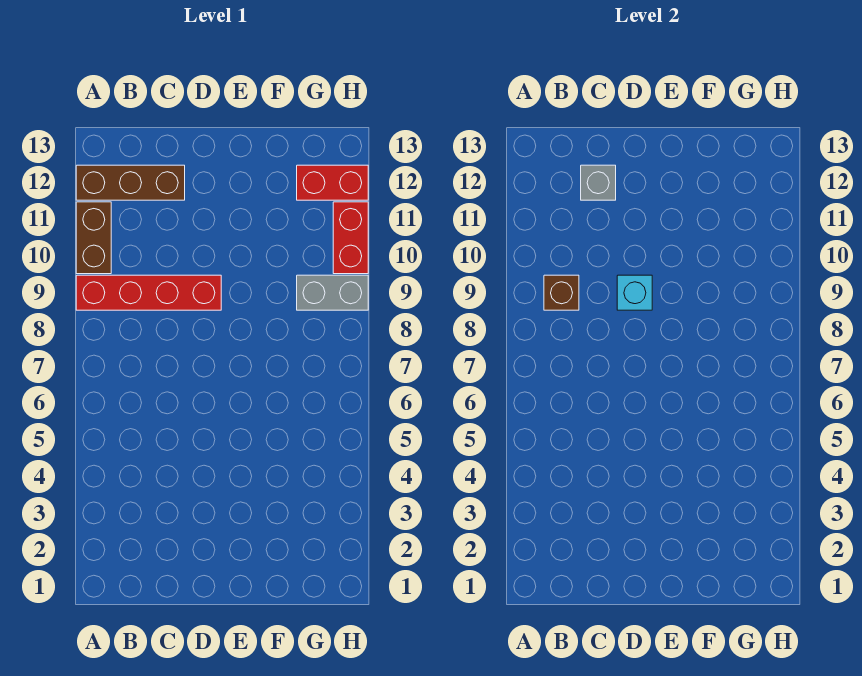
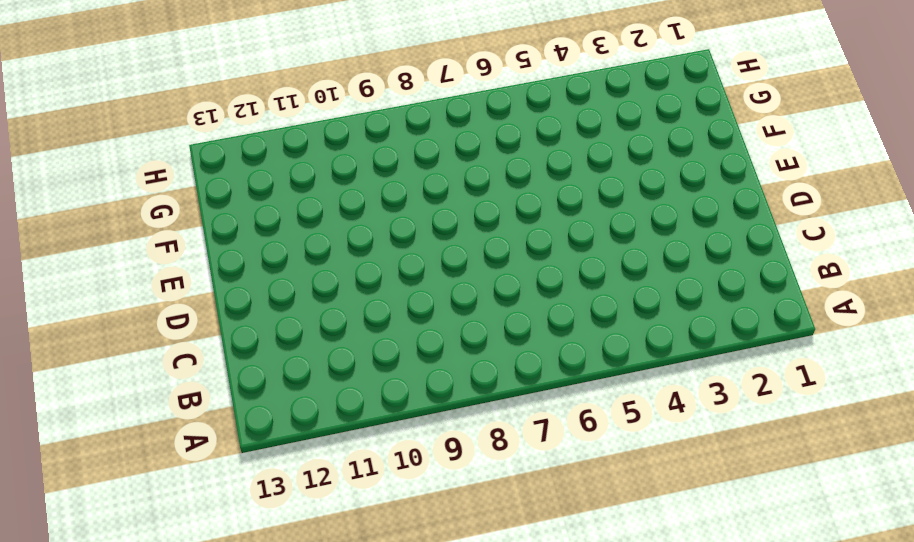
none -> red brick A9:D9 level 1
none -> brown brick A10:A11 level 1

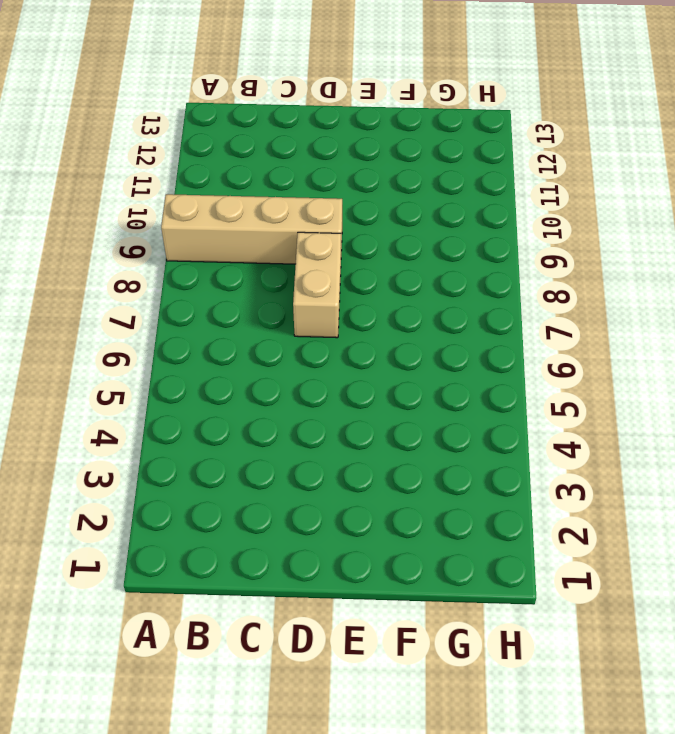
tan brick A9:D9 level 1 -> red brick A9:D9 level 1
tan brick D7:D8 level 1 -> none
none -> brown brick A10:A11 level 1
none -> brown brick A12:C12 level 1

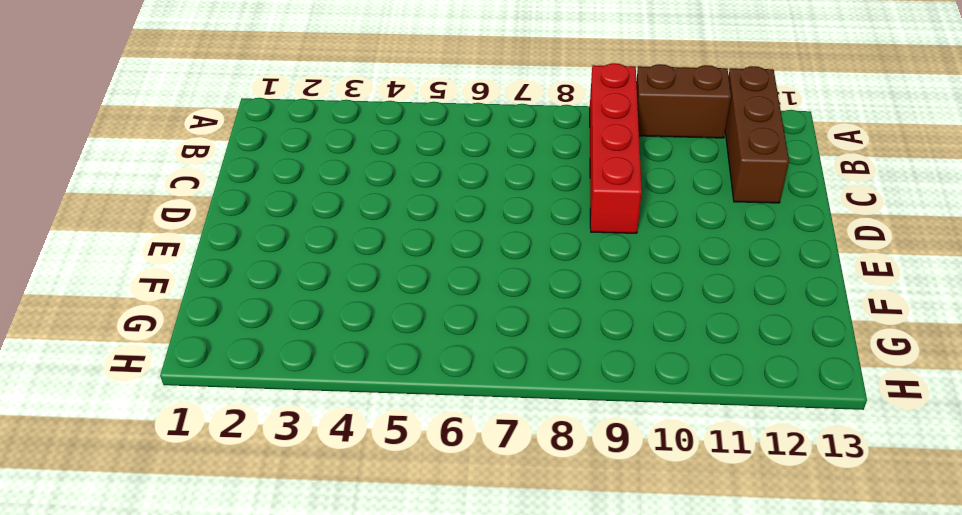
none -> grey brick G9:H9 level 1
none -> red brick G12:H12 level 1

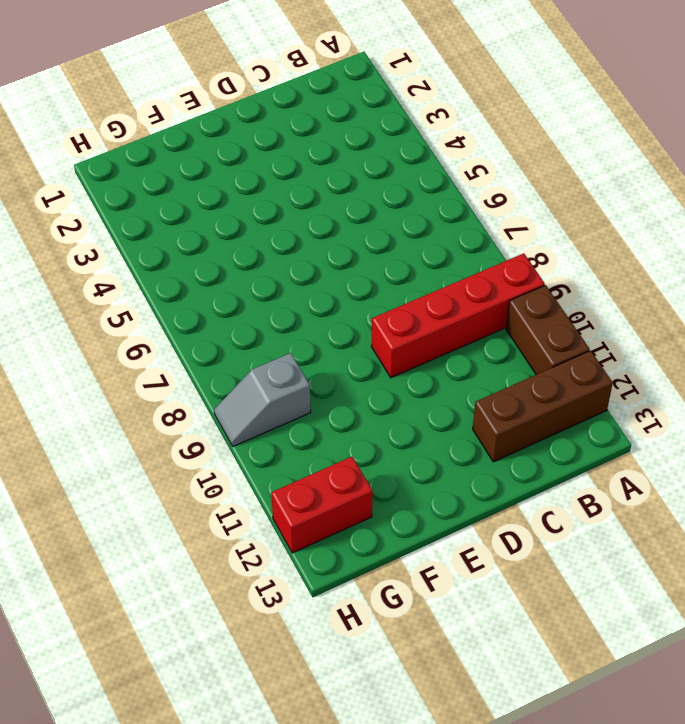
grey slope G9:H9 level 1 top G -> grey brick G9:H9 level 1
none -> red brick H10:H11 level 1
none -> brown brick B9 level 2

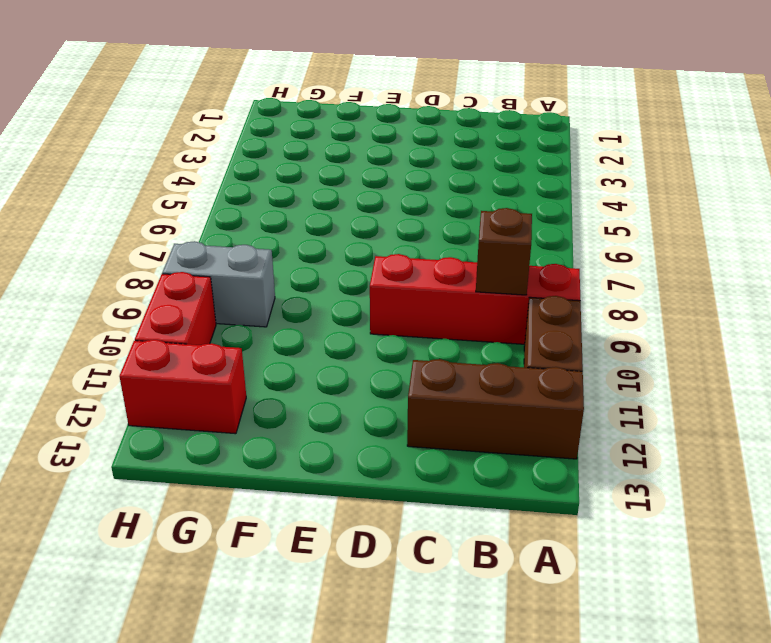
none -> grey brick C12 level 2
none -> cyan brick D9 level 2

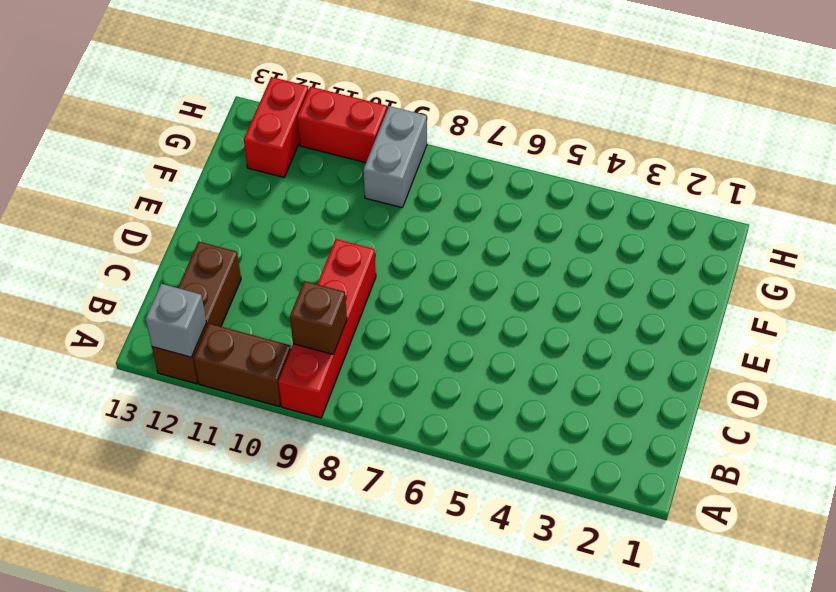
grey brick A12 level 2 -> grey brick C12 level 2
none -> cyan brick D9 level 2

